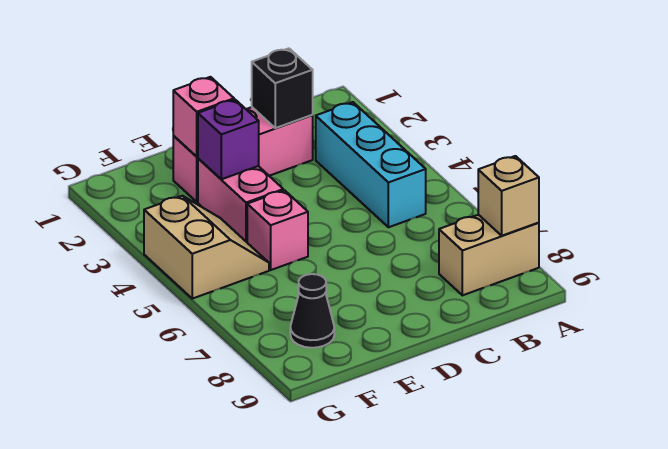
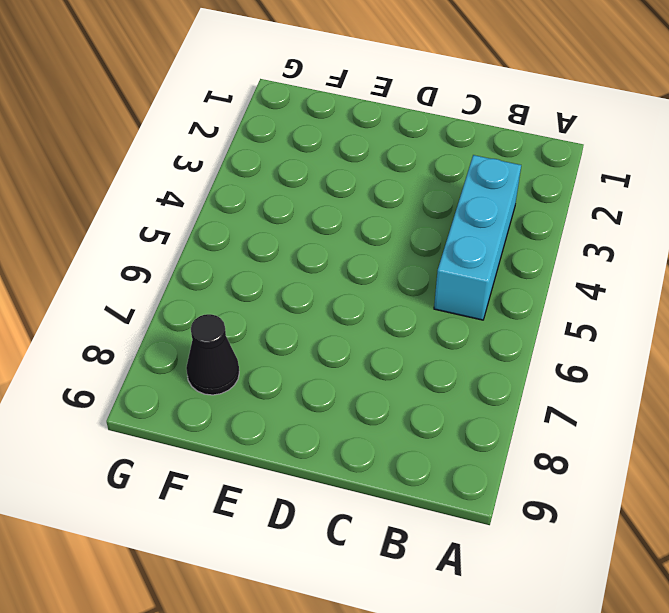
none -> tan brick A8:B8 level 1
none -> pink brick C2:E2 level 1

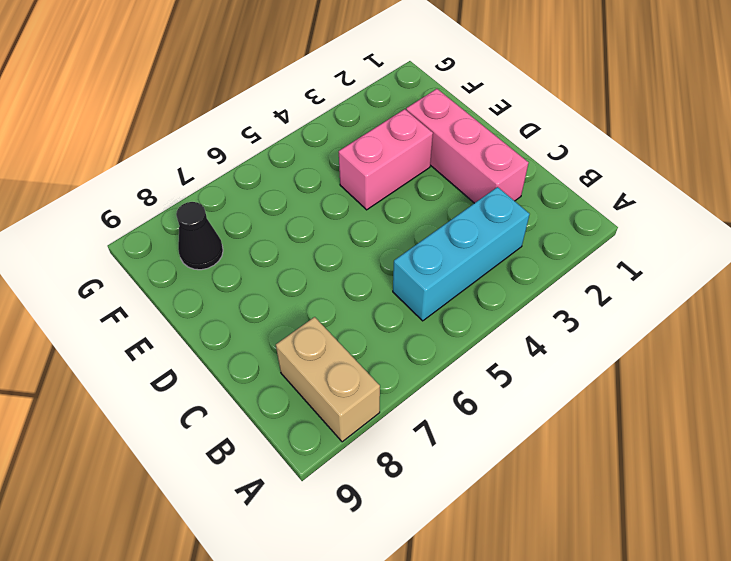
none -> pink brick E5 level 1
none -> tan slope F4:G5 level 1 top G

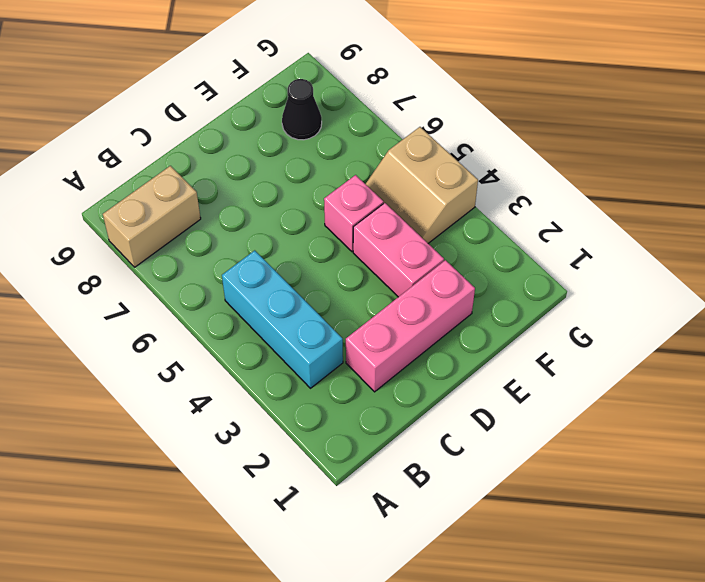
none -> tan brick A8 level 2
none -> black brick C2 level 2

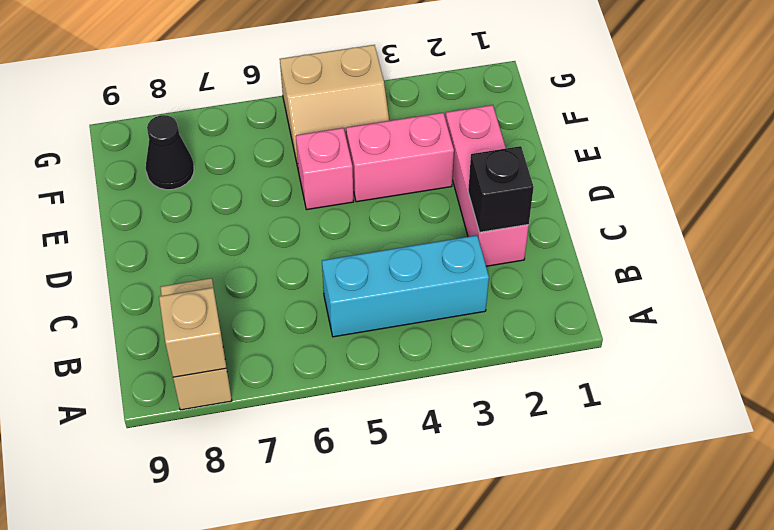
none -> pink brick E2 level 2
none -> purple brick E3 level 2

